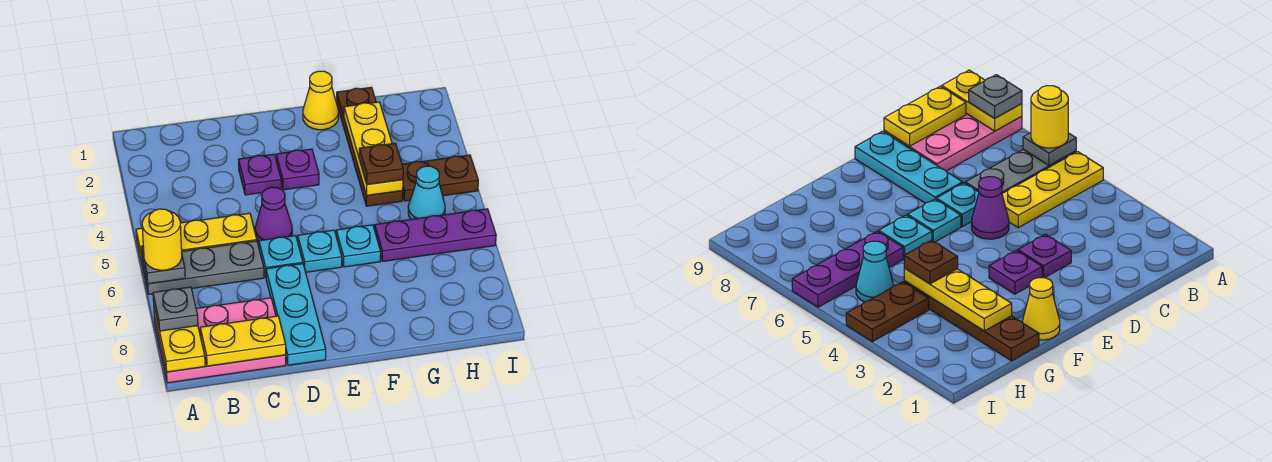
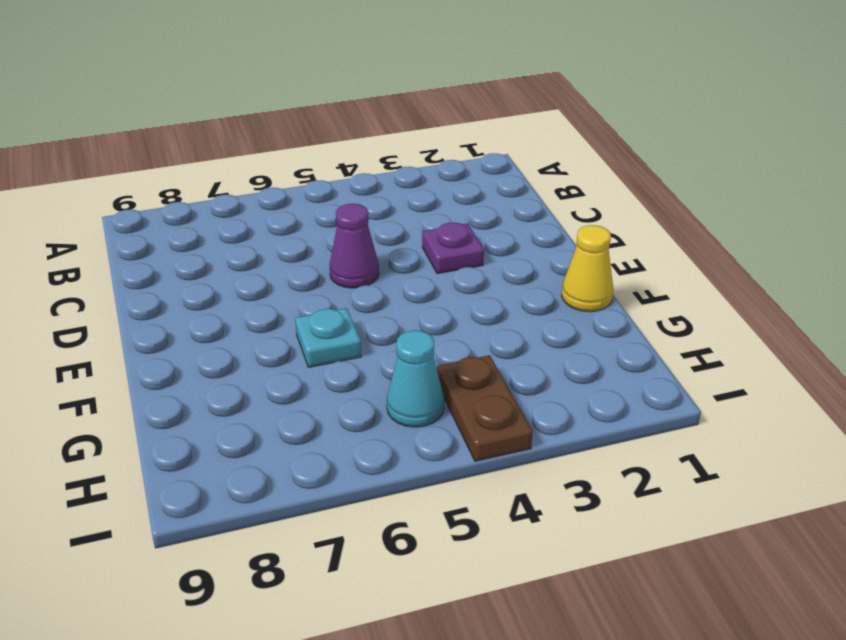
none -> yellow plate A5:C5 level 1
none -> grey plate A6:C6 level 1
none -> pink plate A8:C9 level 1

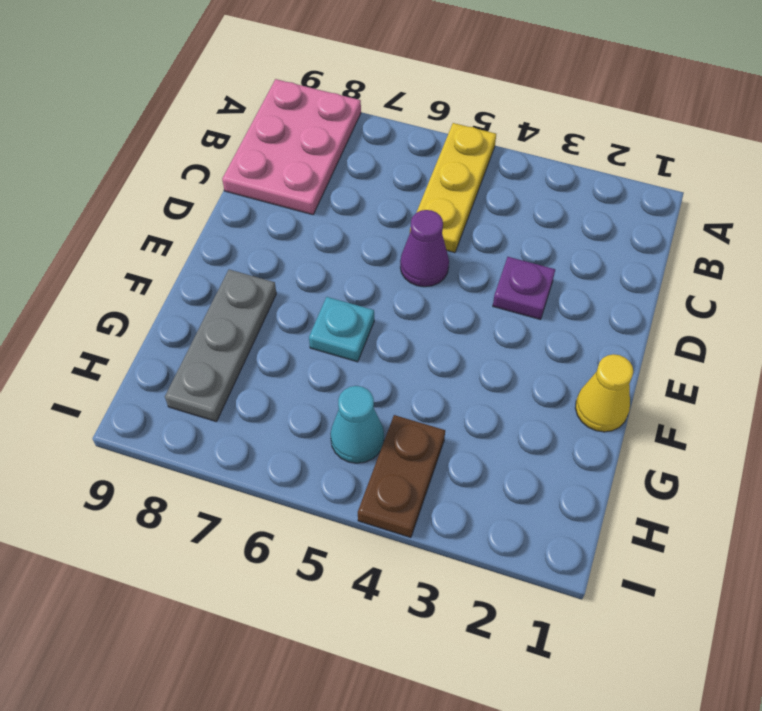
grey plate F8:H8 level 1 -> grey plate A6:C6 level 1
none -> cyan plate D6 level 1
none -> cyan plate D7:D9 level 1
none -> purple plate E3 level 1

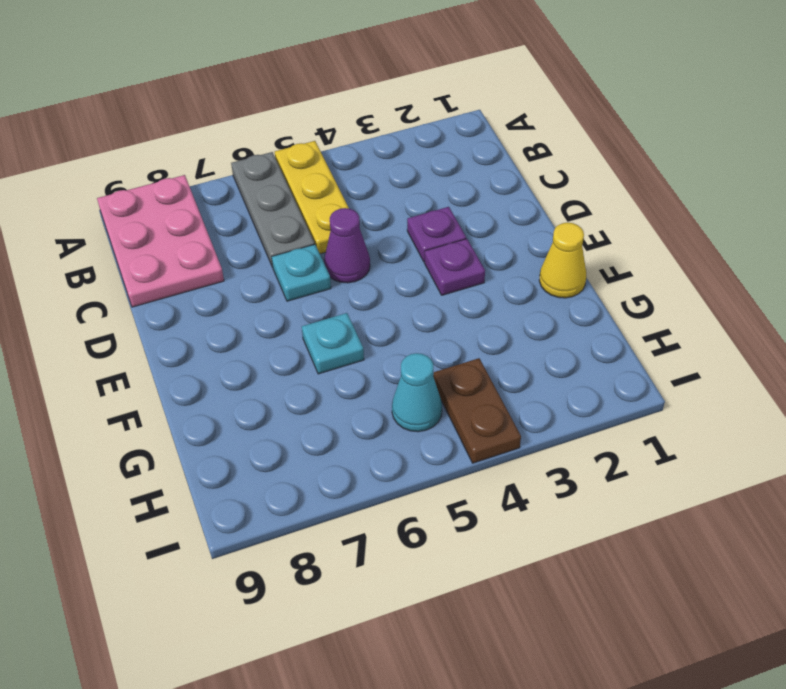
none -> cyan plate D7:D9 level 1
none -> cyan plate E6 level 1
none -> brown plate G1:G4 level 1

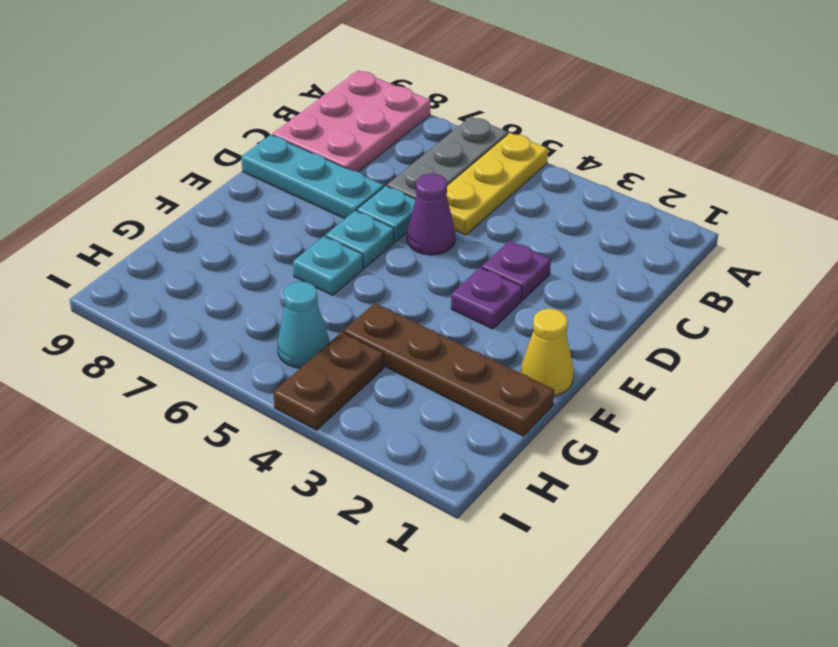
none -> purple plate G6:I6 level 1
none -> grey plate A6 level 2
none -> yellow plate A8:A9 level 2

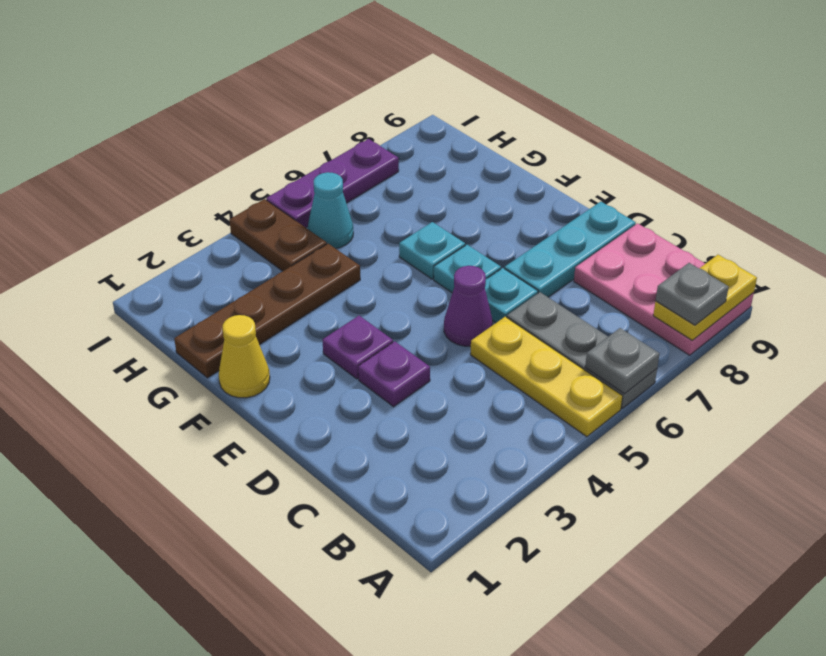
purple plate I5:I7 level 1 -> purple plate G6:I6 level 1
none -> yellow plate B9:C9 level 2
none -> yellow plate G2:G4 level 2
none -> yellow round brick A6 level 3

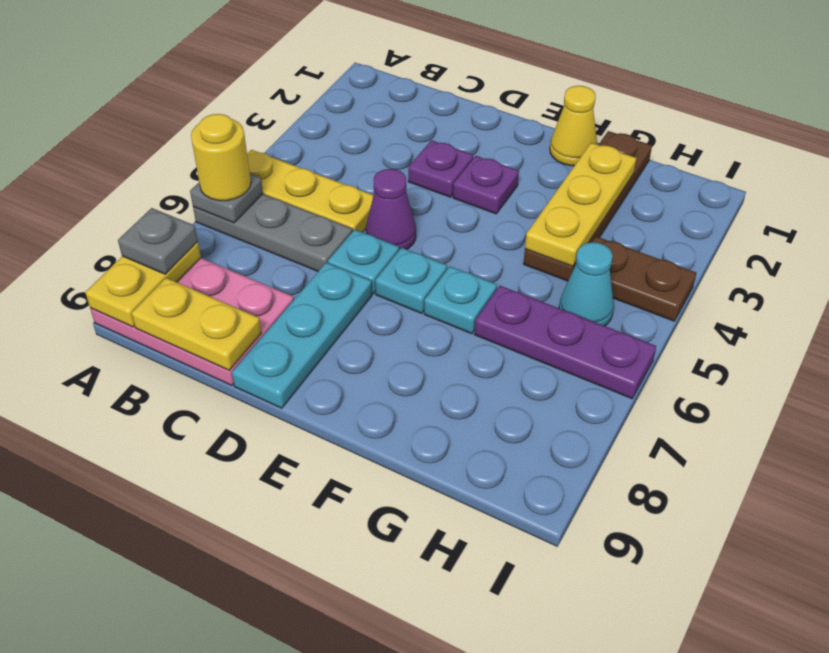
none -> brown plate G4 level 3

